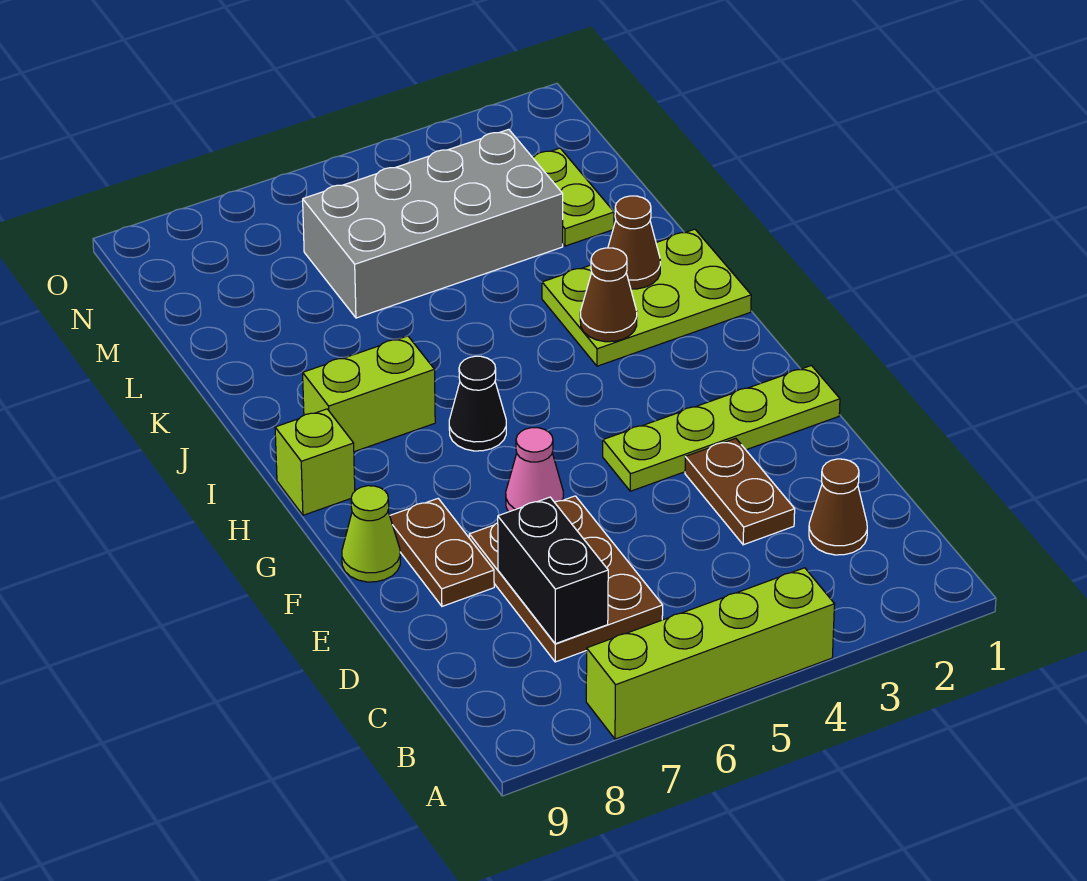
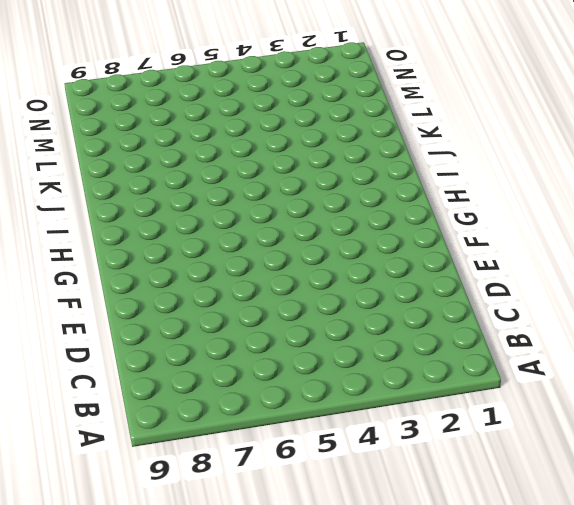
none -> lime brick A4:A7 level 1
none -> brown cone C2 level 1
none -> brown plate C6:E7 level 1

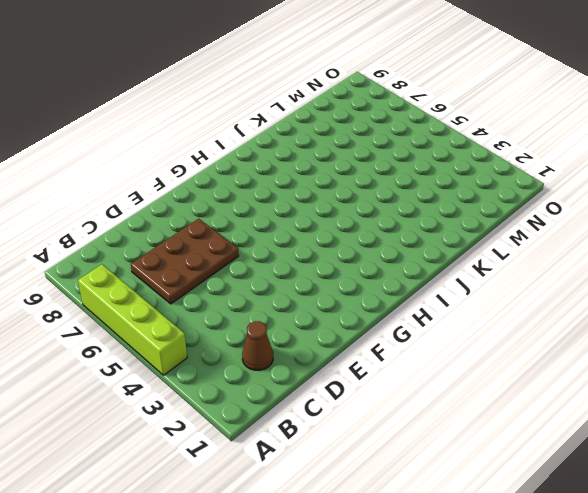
none -> brown plate D3:E3 level 1
none -> brown plate E8:F8 level 1
none -> lime plate F1:F4 level 1

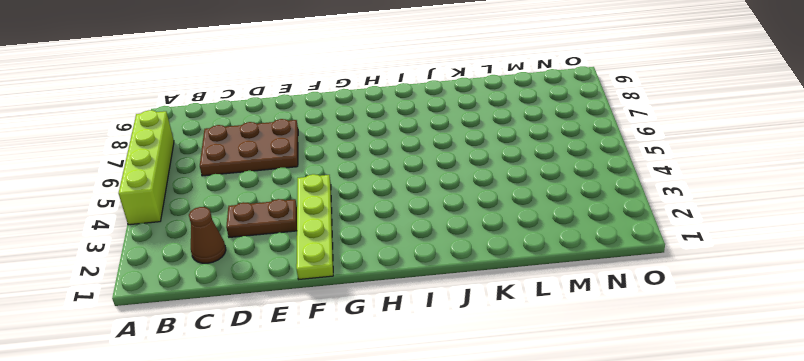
none -> brown plate E8:F8 level 1
none -> pink cone F6 level 1
none -> lime cone F9 level 1

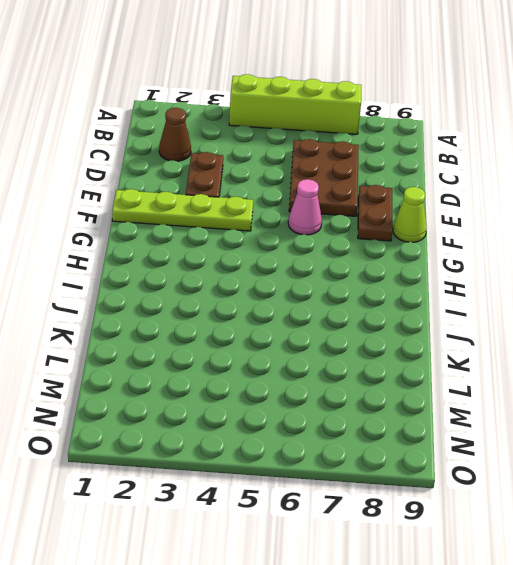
none -> black cone H6 level 1
none -> lime brick H9 level 1
none -> lime plate I1:J3 level 1

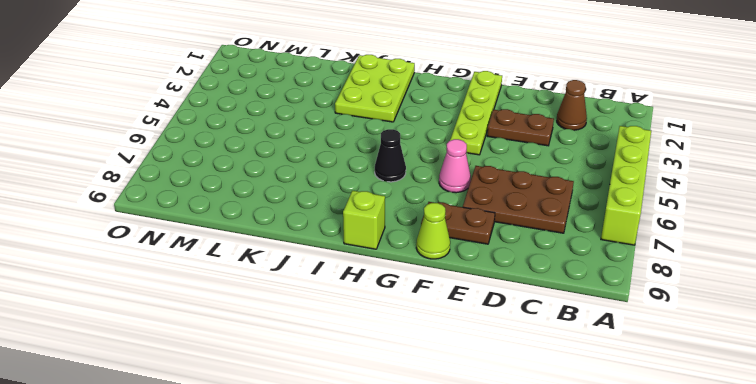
none -> lime brick I7:I8 level 1
none -> lime plate L2:M2 level 1
none -> grey brick L3:M6 level 1

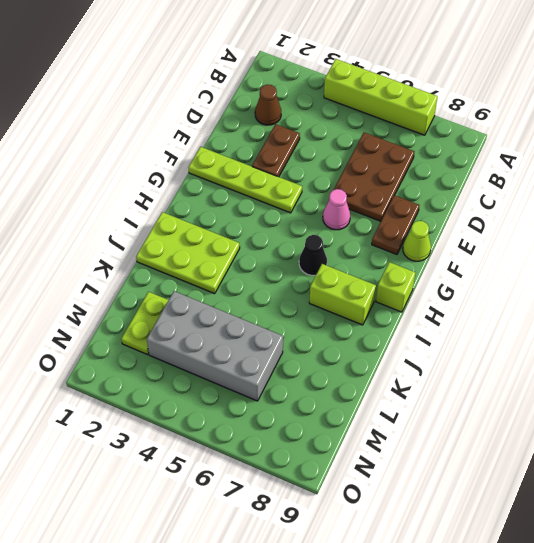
none -> black brick C7:D7 level 2
none -> brown cone I3 level 2
none -> brown cone J2 level 2

